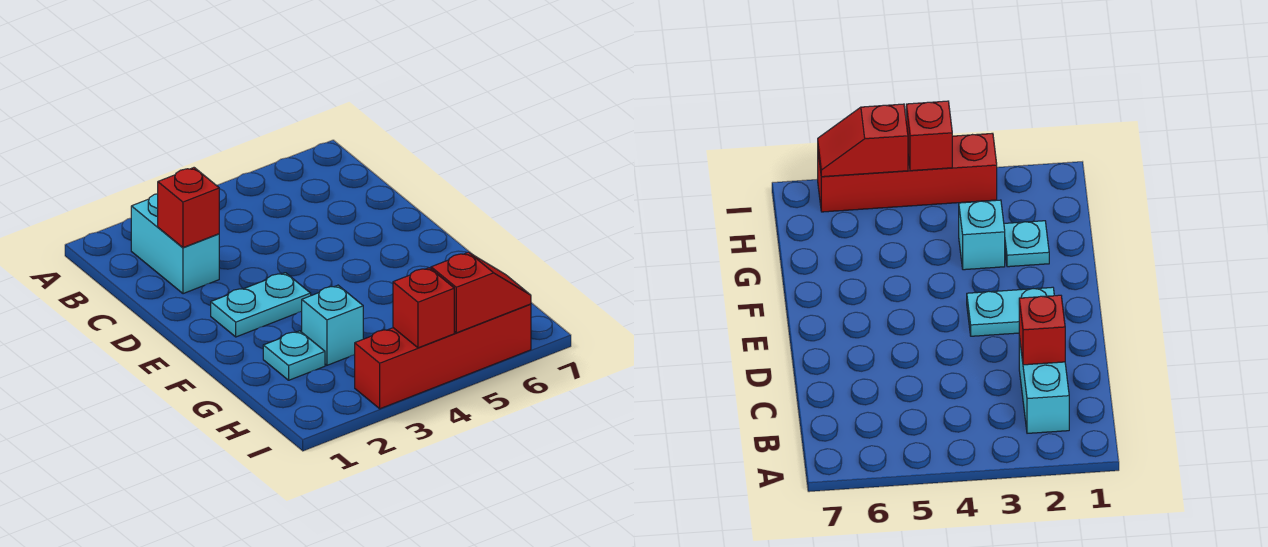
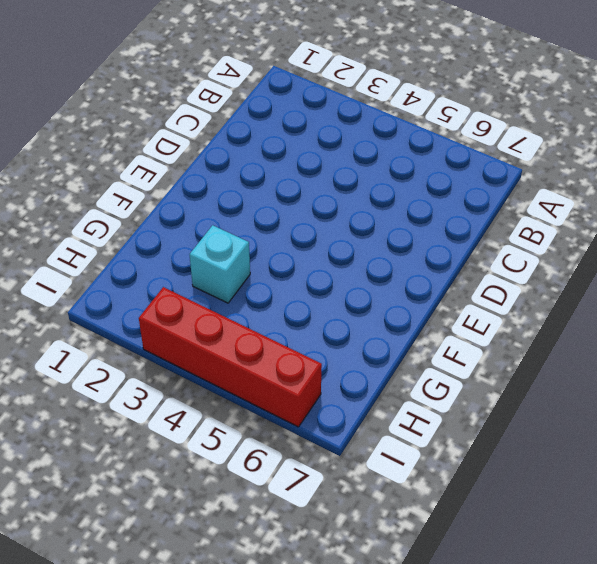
none -> cyan brick B2:C2 level 1
none -> cyan plate E2:E3 level 1

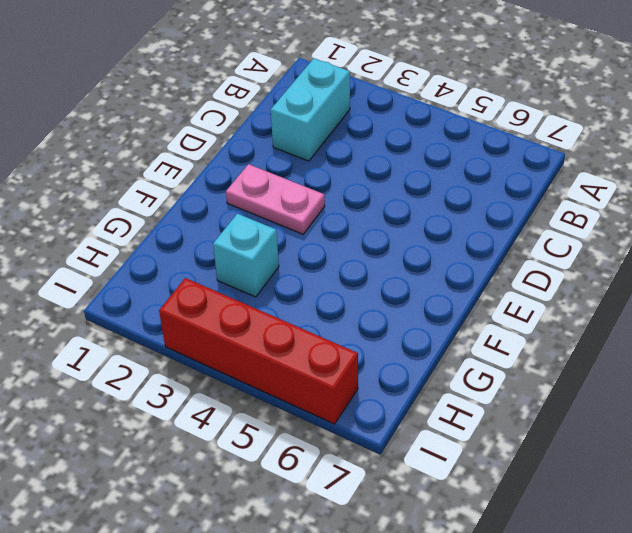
pink plate E2:E3 level 1 -> cyan plate E2:E3 level 1
none -> cyan plate G2 level 1
none -> red brick C2 level 2

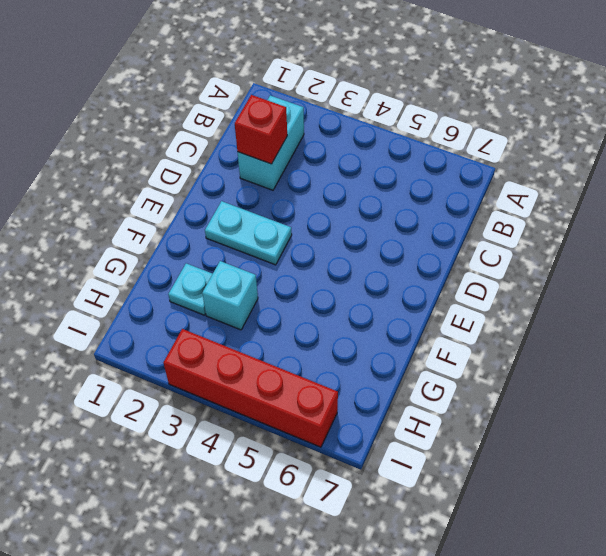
none -> red brick I4 level 2
none -> red slope I5:I6 level 2 top 5

